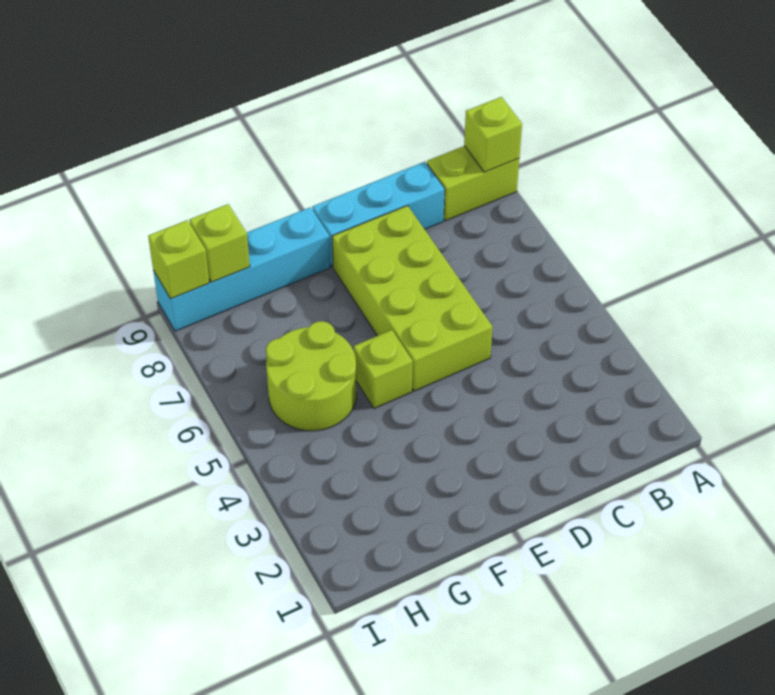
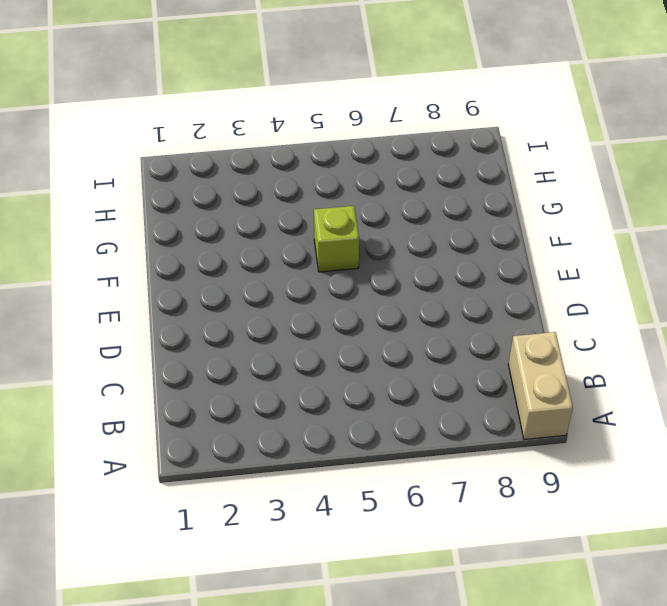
tan brick A9:B9 level 1 -> lime brick A9:B9 level 1
none -> cyan brick C9:E9 level 1
none -> lime brick D5:E8 level 1

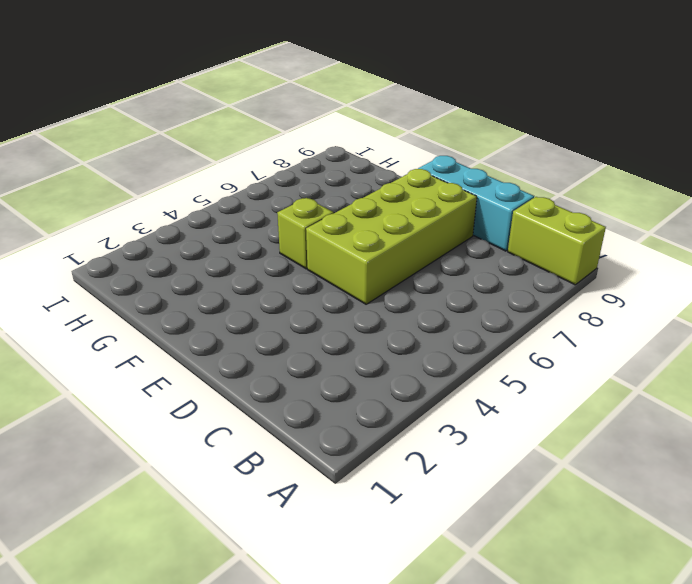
none -> cyan brick F9:I9 level 1
none -> lime round brick G5:H6 level 1

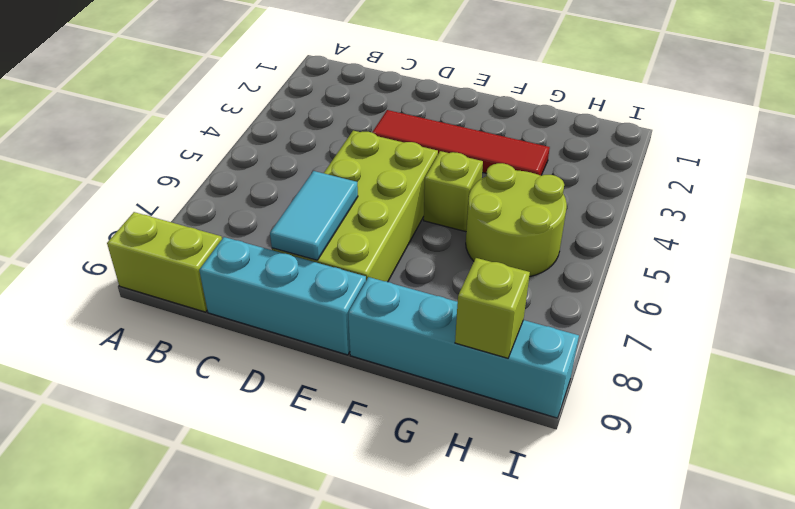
red tile D3:G3 level 1 -> none
cyan tile D7:D8 level 2 -> none
none -> lime brick A9 level 2
none -> lime brick I9 level 2

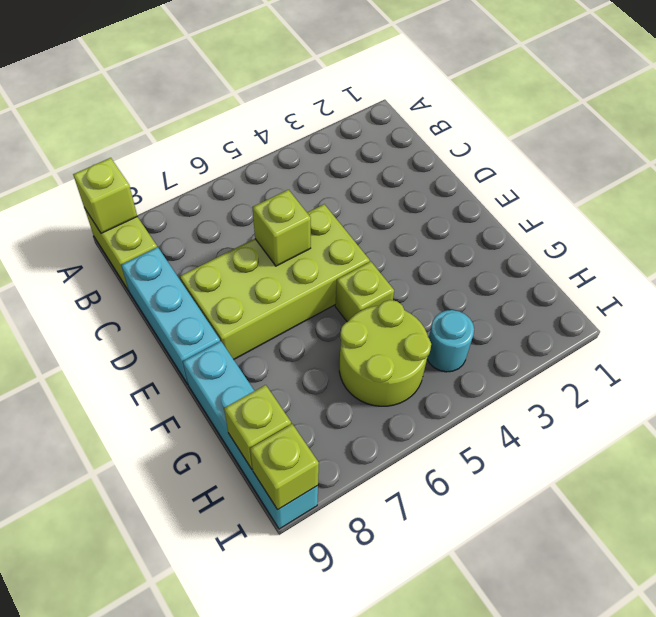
lime brick D6 level 2 -> none
cyan round brick H4 level 1 -> none

